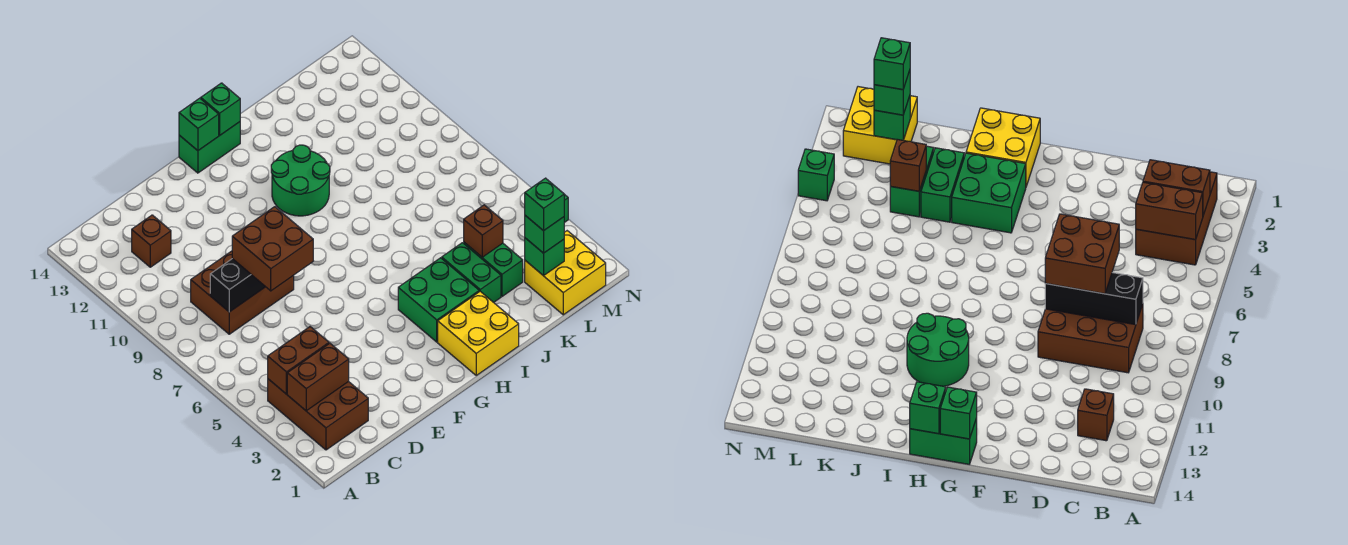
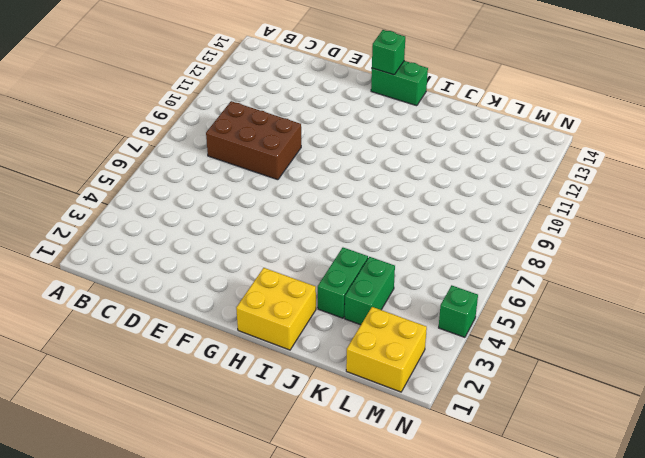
none -> brown brick B2:C4 level 1
none -> brown brick C12 level 1
none -> green brick H3:I4 level 1

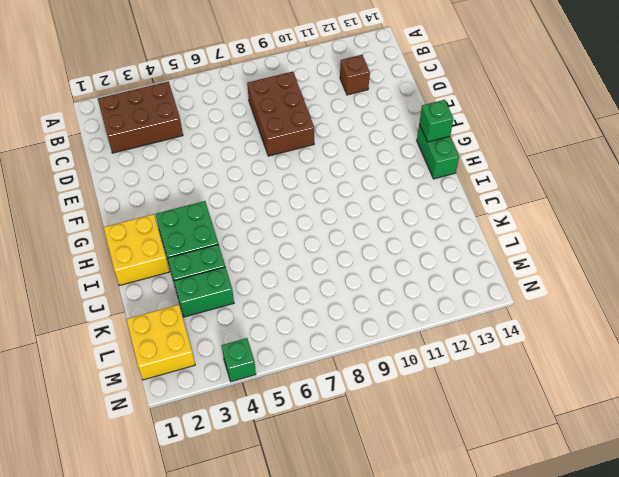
none -> green round brick H10:I11 level 1
none -> brown brick B3:C3 level 2
none -> brown brick B4:C4 level 2

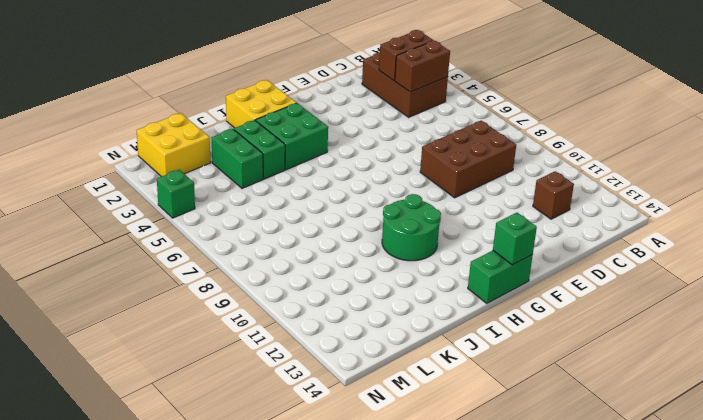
none -> black brick C8:E8 level 2
none -> green brick H14 level 2
none -> brown brick K4 level 2

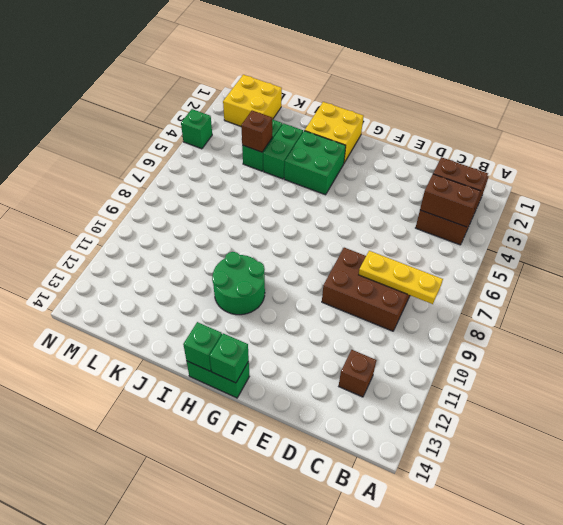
yellow plate B8:D8 level 2 -> black brick C8:E8 level 2
none -> green brick L2 level 2
none -> brown brick D7:E8 level 3
none -> green brick L2 level 3

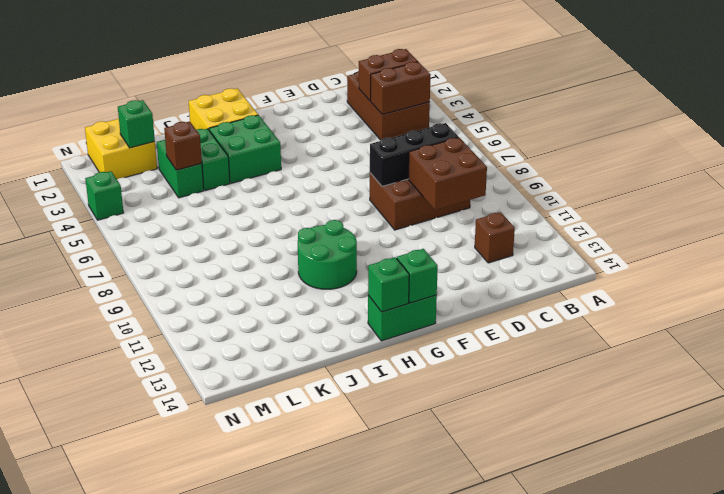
brown brick C9:D10 level 2 -> brown brick D7:E8 level 3
none -> green brick L2 level 3
none -> green brick L2 level 4

